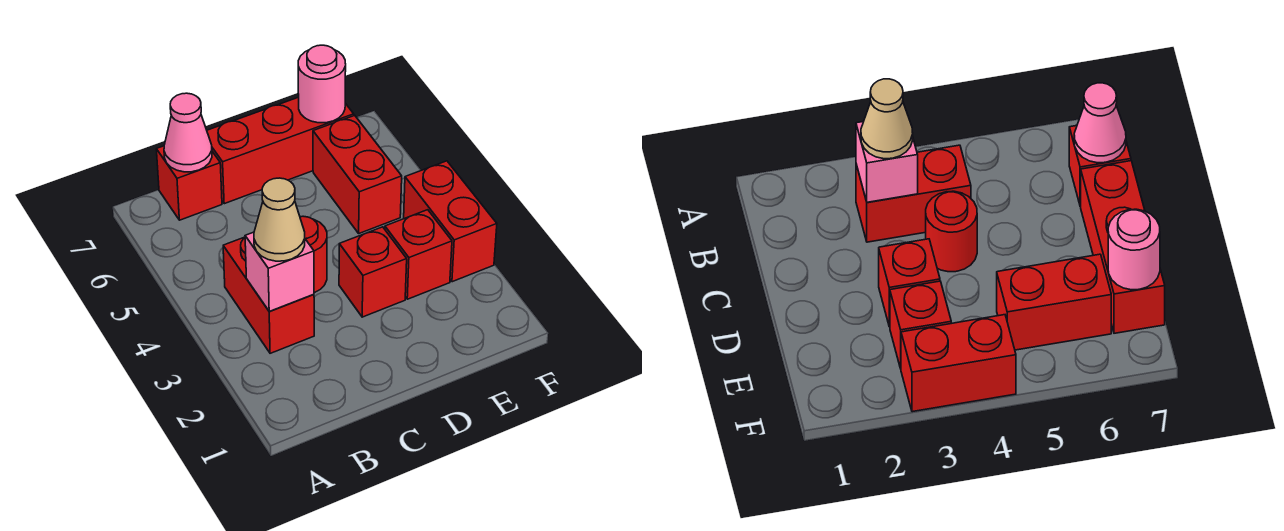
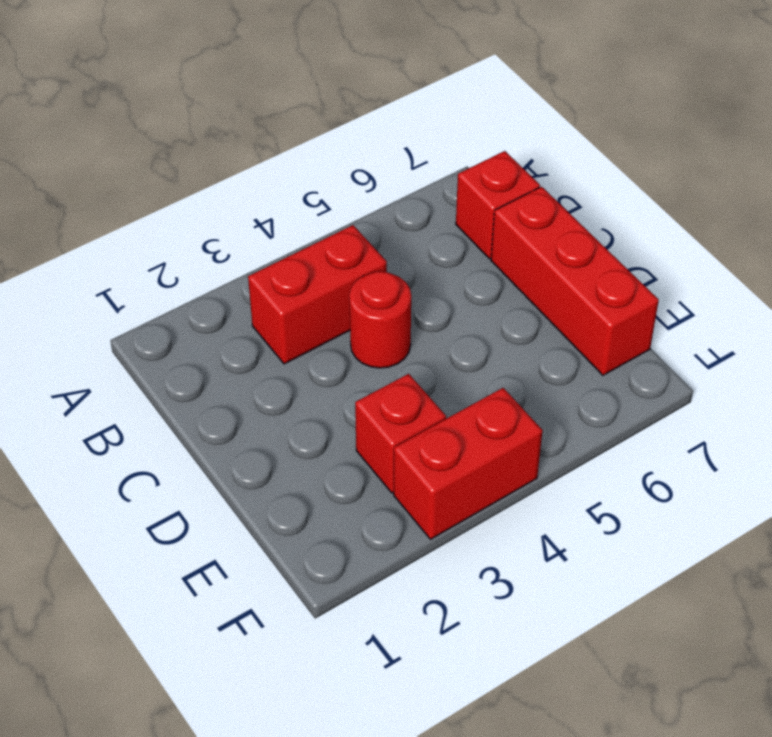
none -> red brick D3 level 1
none -> red brick E5:E6 level 1
none -> pink brick B3 level 2

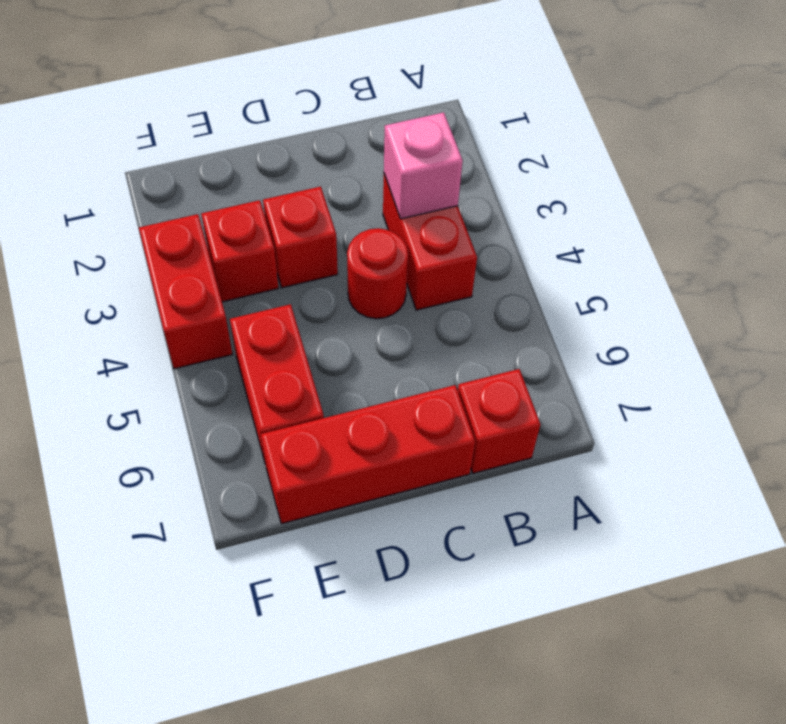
none -> pink cone B7 level 2
none -> pink round brick E7 level 2
none -> tan cone B3 level 3

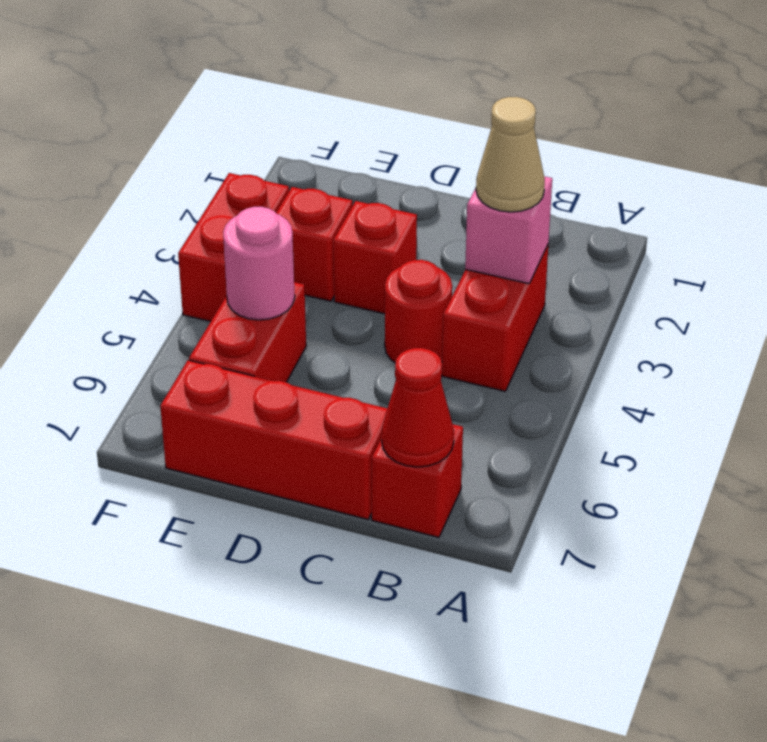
red cone B7 level 2 -> pink cone B7 level 2
pink round brick E5 level 2 -> pink round brick E7 level 2

